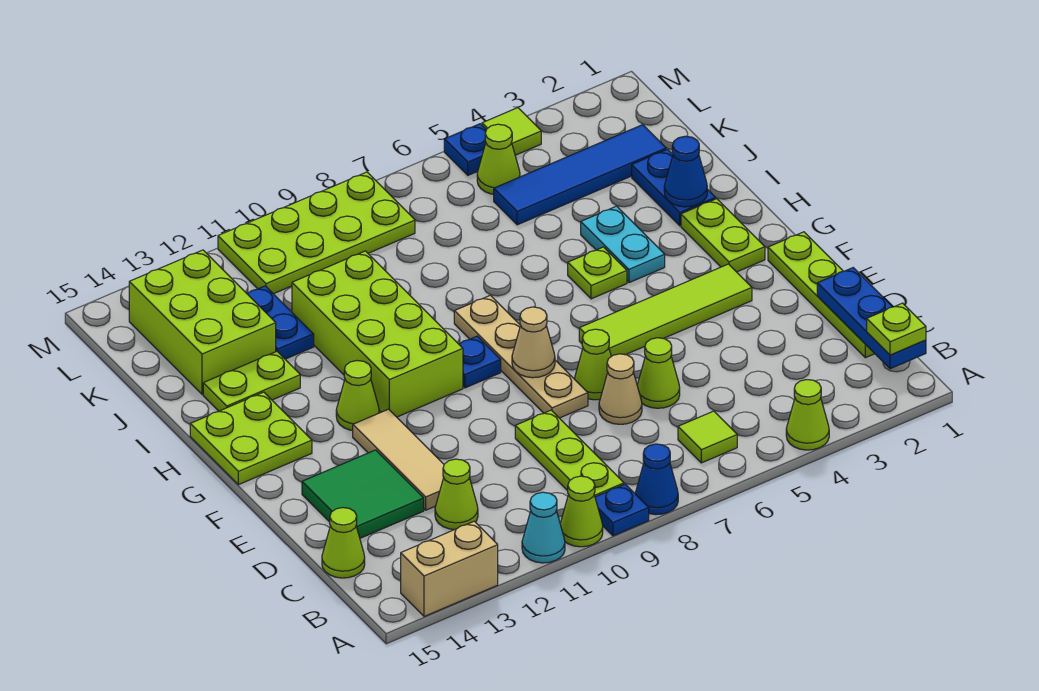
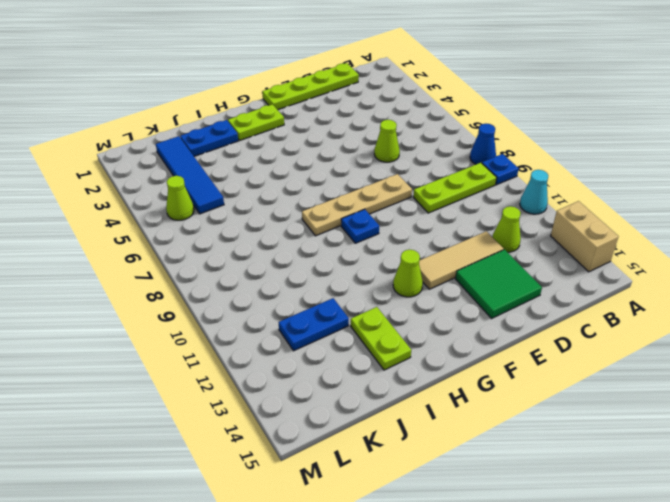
none -> lime cone A4 level 1
none -> lime cone A10 level 1
none -> lime tile B6 level 1
none -> lime cone C15 level 1

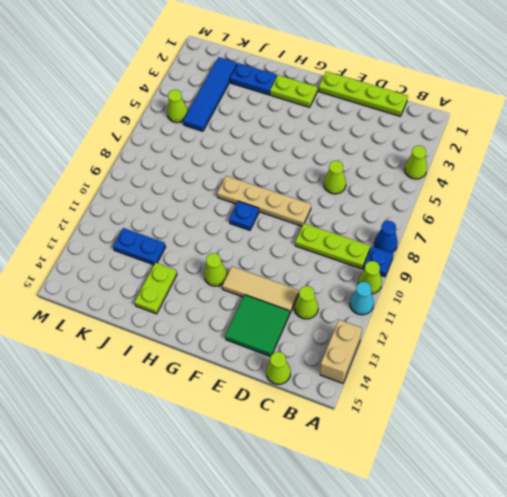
none -> lime tile B6 level 1
none -> tan cone D7 level 1
none -> lime cone E7 level 1
none -> lime tile F3:F6 level 1

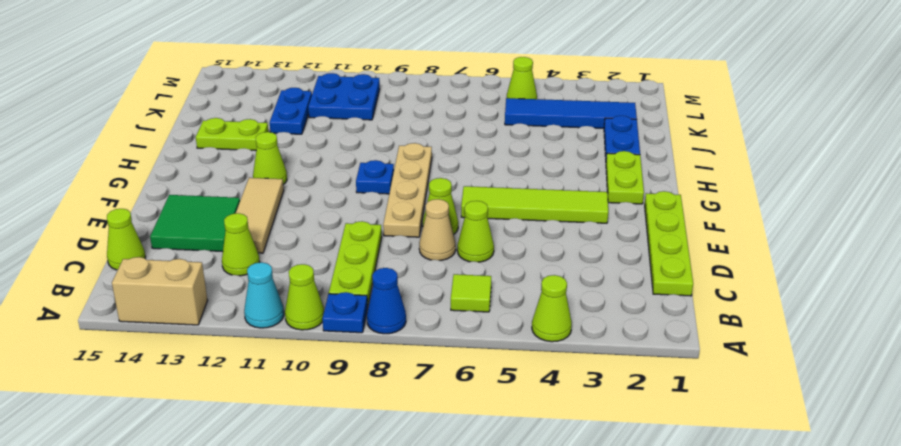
blue plate K10:L11 level 1 -> lime plate L8:M11 level 1
none -> lime brick G10:J11 level 1
none -> lime plate G14:H15 level 1
none -> cyan plate H4:I4 level 1
none -> lime plate H5 level 1

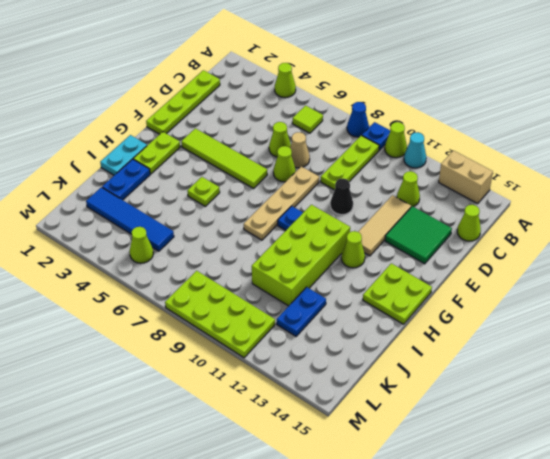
black cone E10 level 1 -> none
cyan plate H1:I1 level 1 -> cyan plate H4:I4 level 1
none -> lime plate I13:I14 level 1
none -> lime brick J13:L14 level 1
none -> lime tile M4 level 1
none -> blue plate M5 level 1

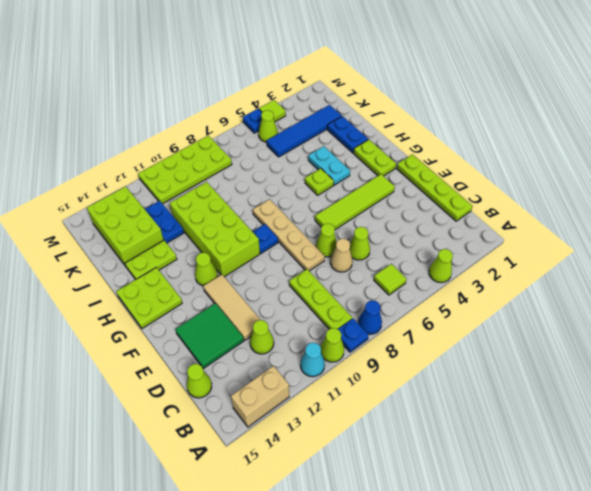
none -> blue plate B1:D1 level 2
none -> tan cone F8 level 2
none -> blue cone I2 level 2
none -> lime plate B1 level 3

